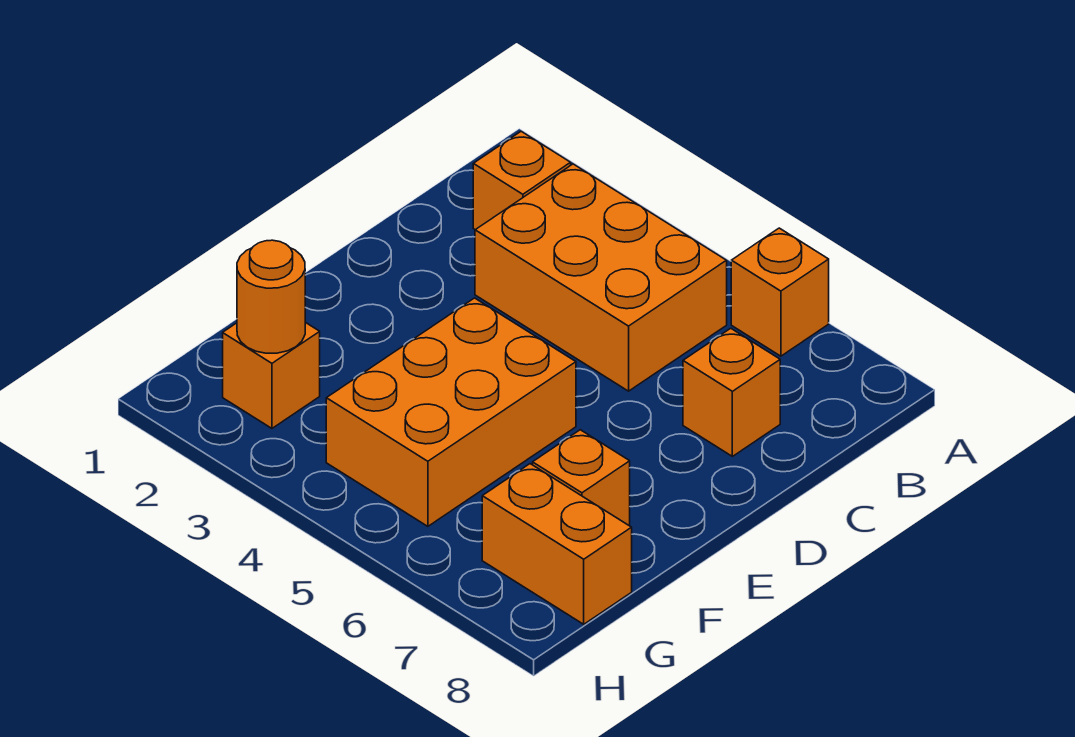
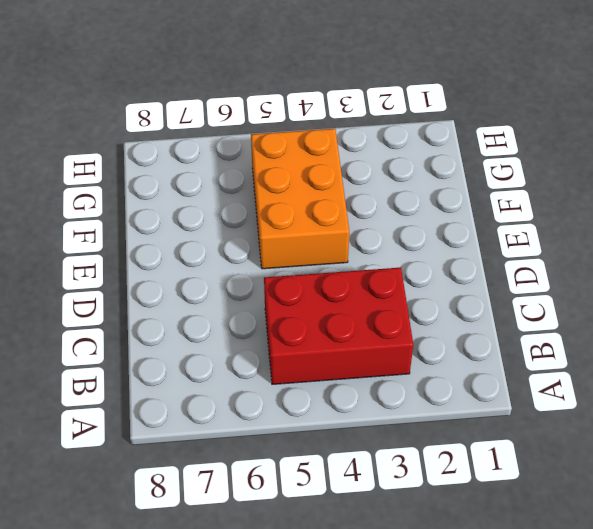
red brick B3:C5 level 1 -> orange brick B3:C5 level 1
none -> orange brick A6 level 1
none -> orange brick B2 level 1

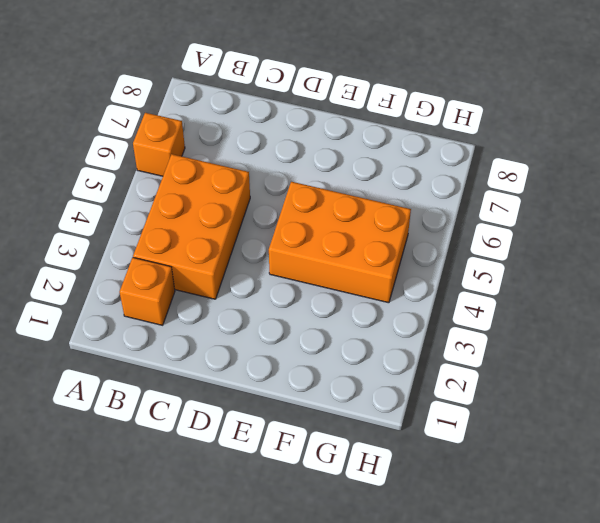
none -> orange brick C7 level 1
none -> orange brick F7 level 1

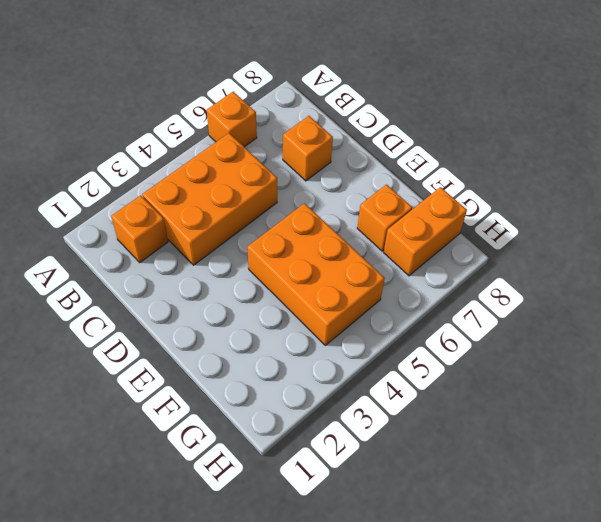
none -> orange brick G2 level 1
none -> orange round brick G2 level 2

